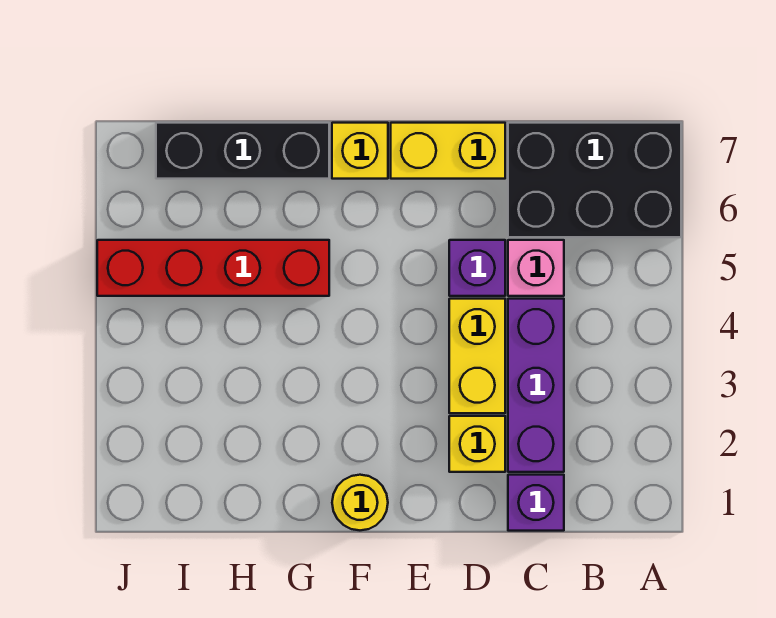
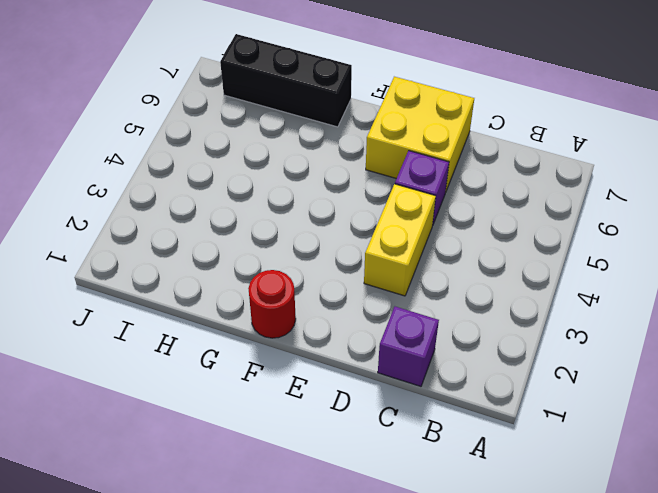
yellow brick D6:E7 level 1 -> yellow brick D7:E7 level 1
red round brick F1 level 1 -> yellow round brick F1 level 1
none -> black brick A6:C7 level 1
none -> purple brick C2:C4 level 1
none -> pink brick C5 level 1

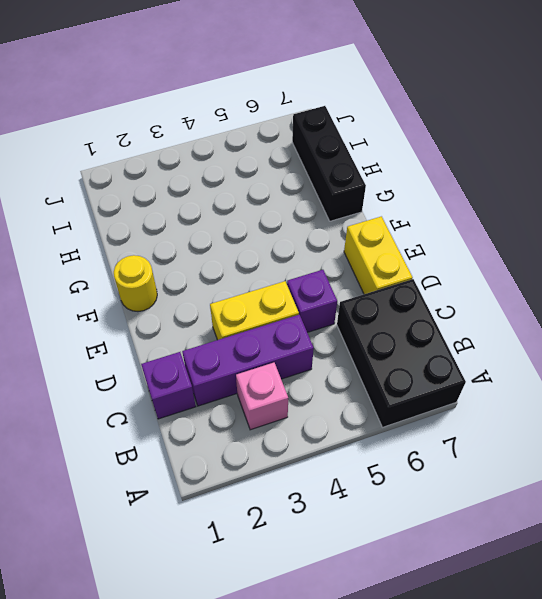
pink brick B3 level 1 -> pink brick C5 level 1
none -> yellow brick D2 level 1
none -> yellow brick F7 level 1
none -> red brick G5:J5 level 1

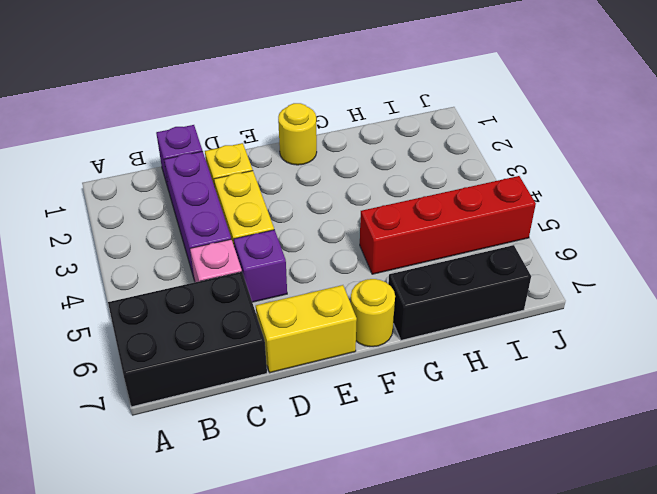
yellow round brick F7 level 1 -> yellow brick F7 level 1

